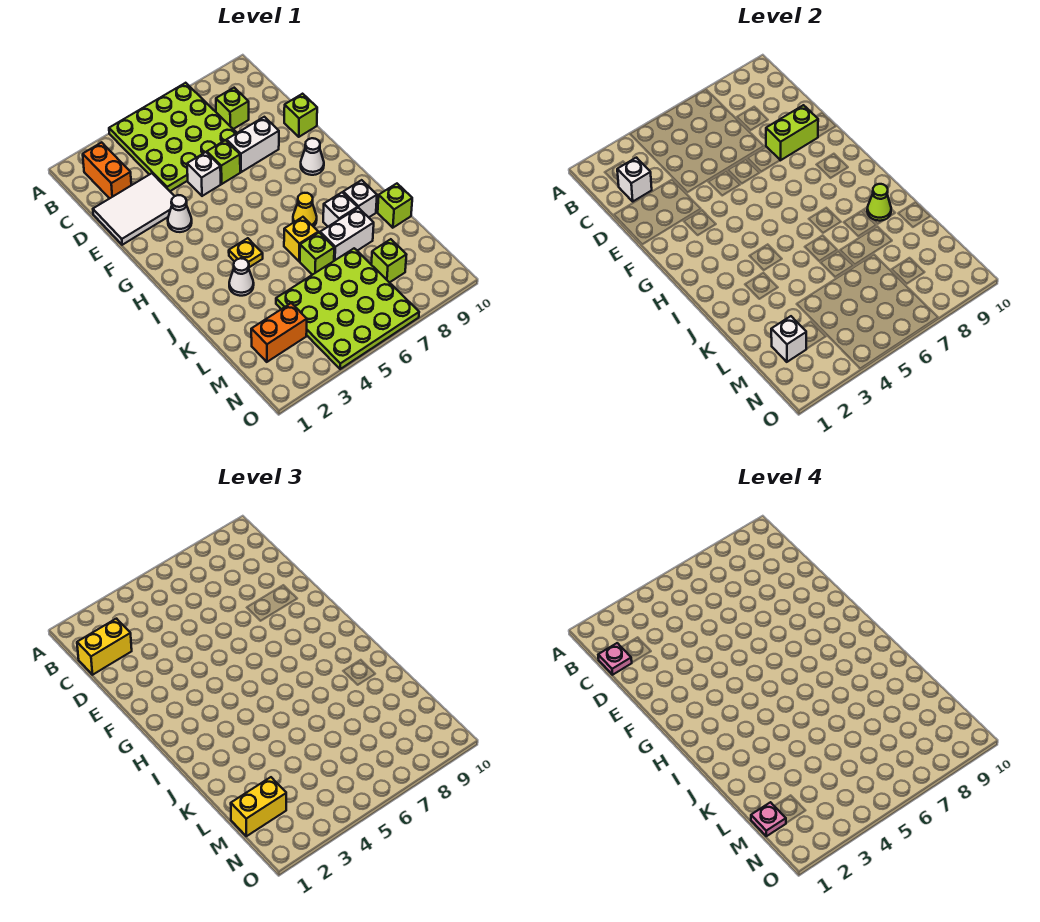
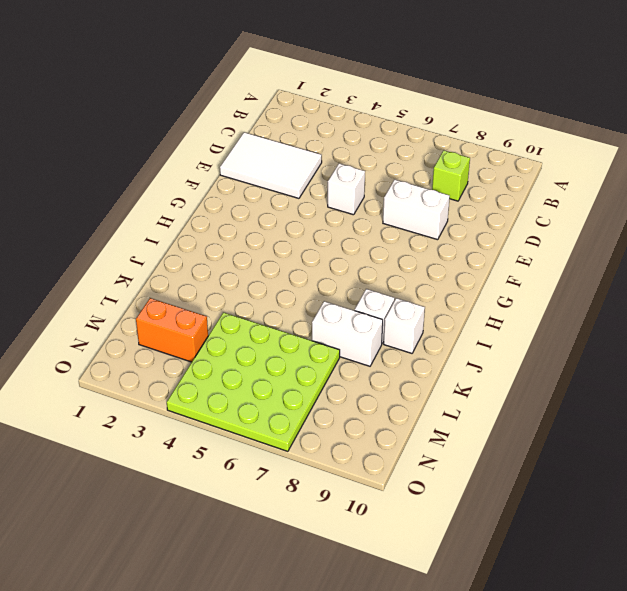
none -> lime plate A4:D7 level 1
none -> orange brick B2:C2 level 1
none -> lime brick E6 level 1
none -> lime brick E10 level 1

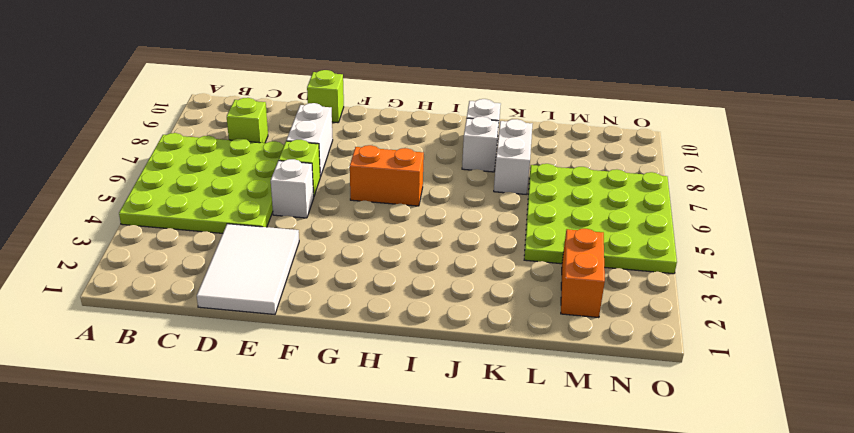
orange brick G6:H6 level 1 -> orange brick B2:C2 level 1
none -> white cone F3 level 1
none -> white cone G9 level 1
none -> yellow plate I4 level 1
none -> yellow cone I7 level 1

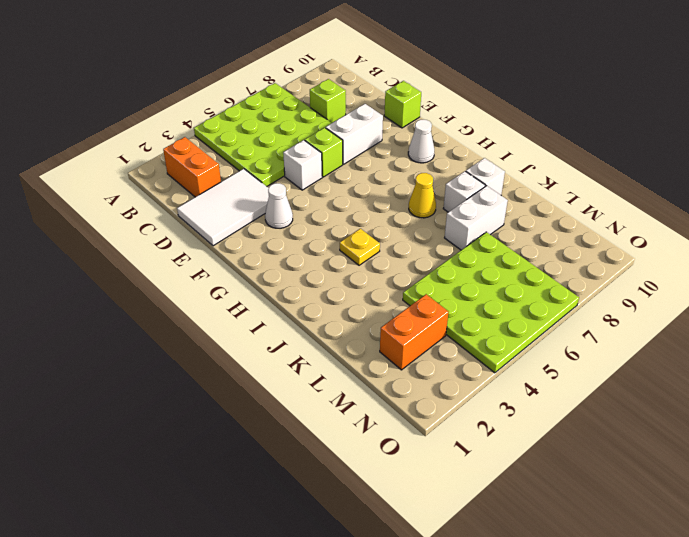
none -> white cone J3 level 1
none -> yellow brick J6 level 1
none -> lime brick K6 level 1
none -> lime brick K10 level 1

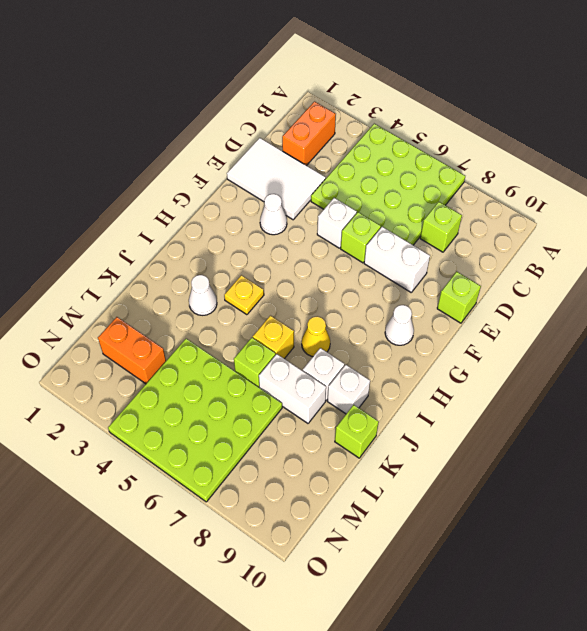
none -> lime brick M8 level 1
none -> white brick C2 level 2
none -> lime brick E8:E9 level 2
none -> lime cone J9 level 2

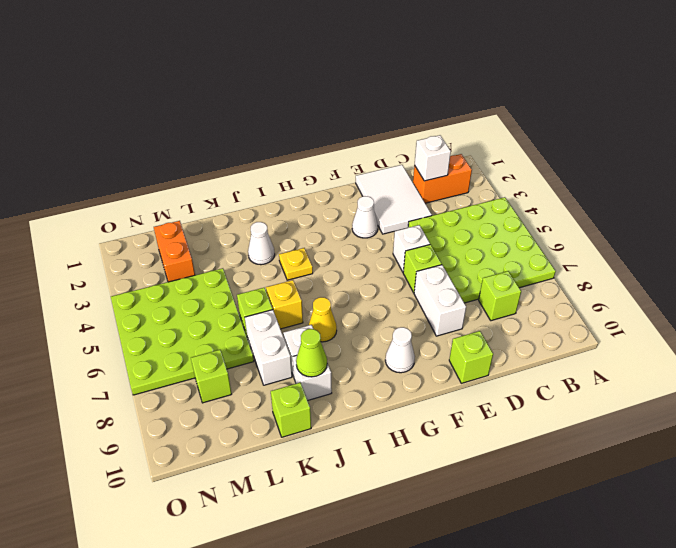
none -> lime brick E8:E9 level 2
none -> white brick M2 level 2
none -> yellow brick C1:C2 level 3
none -> yellow brick M1:M2 level 3

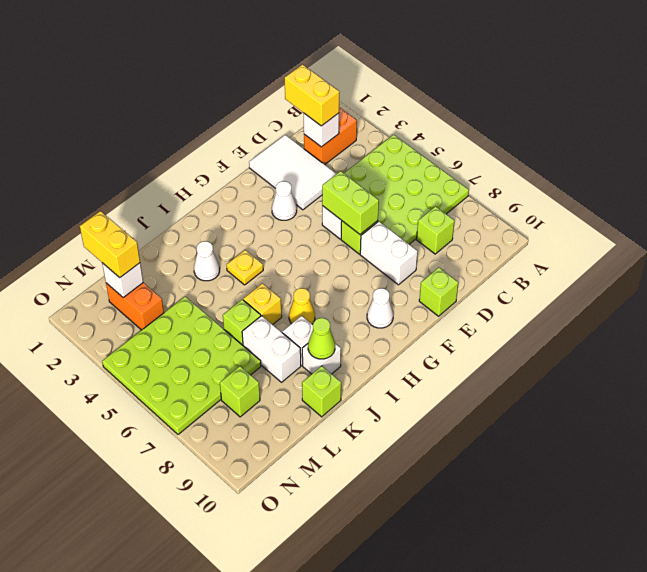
lime brick E5:E6 level 2 -> lime brick E8:E9 level 2
none -> pink plate C1 level 4
none -> pink plate M1 level 4

